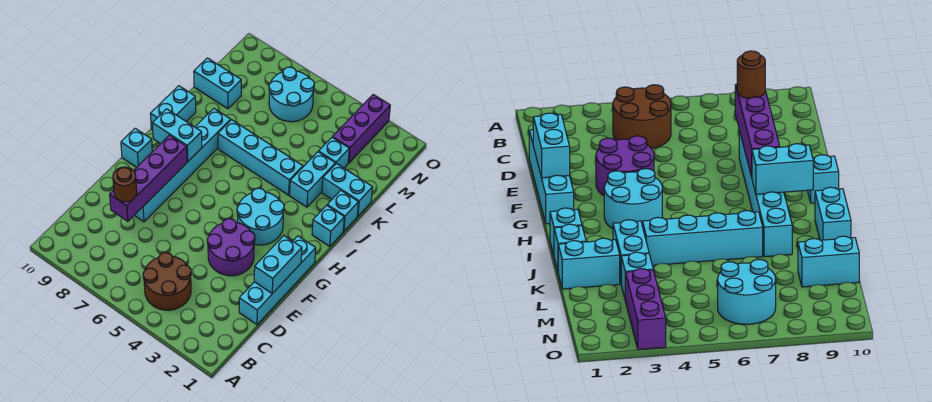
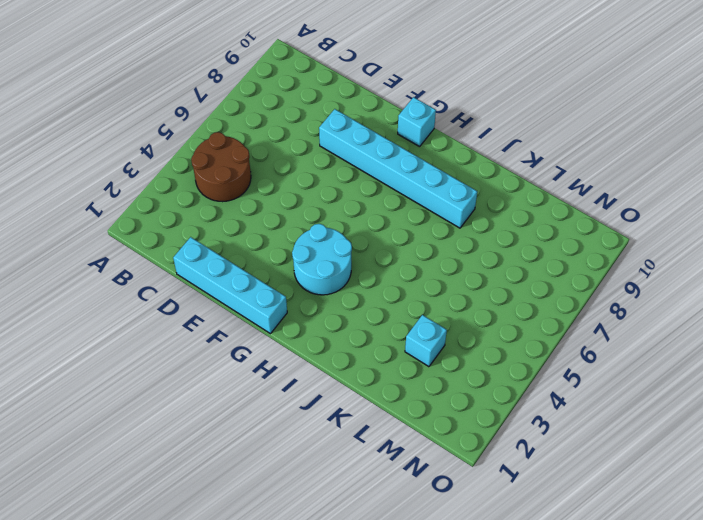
none -> purple round brick E3:F4 level 1
none -> cyan brick I1 level 1
none -> cyan brick I10:J10 level 1

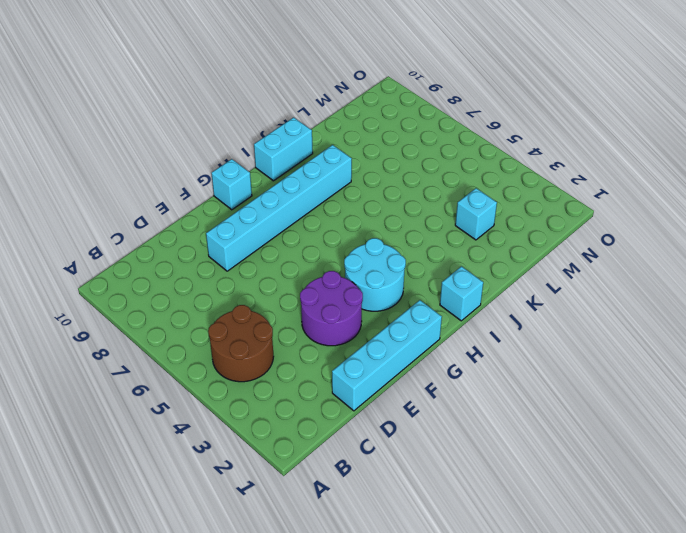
none -> cyan brick J1 level 1
none -> cyan brick J3:K3 level 1
none -> cyan brick J4:J7 level 1

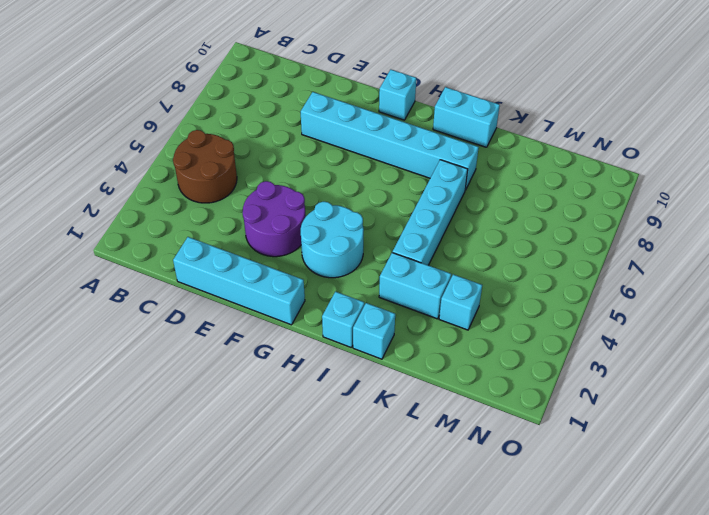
none -> cyan brick K1:K2 level 1
none -> cyan brick L9:L10 level 1
none -> purple brick M3:O3 level 1

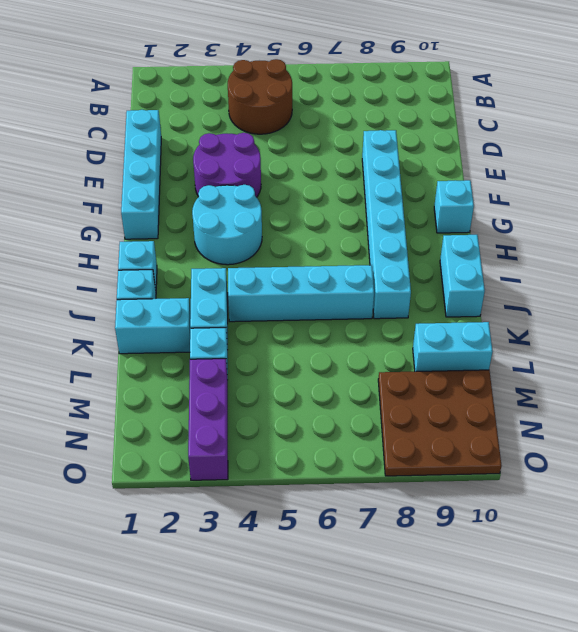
brown plate M8:O10 level 1 -> none
none -> cyan round brick M6:N7 level 1
none -> purple brick D8:G8 level 2
none -> cyan brick E1:F1 level 2

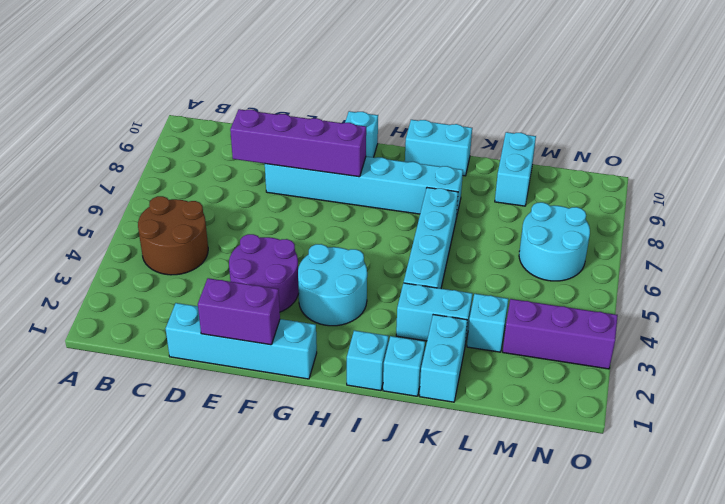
purple brick E1:F1 level 2 -> cyan brick E1:F1 level 2
none -> cyan brick H8:H9 level 2
none -> brown round brick D8 level 3

